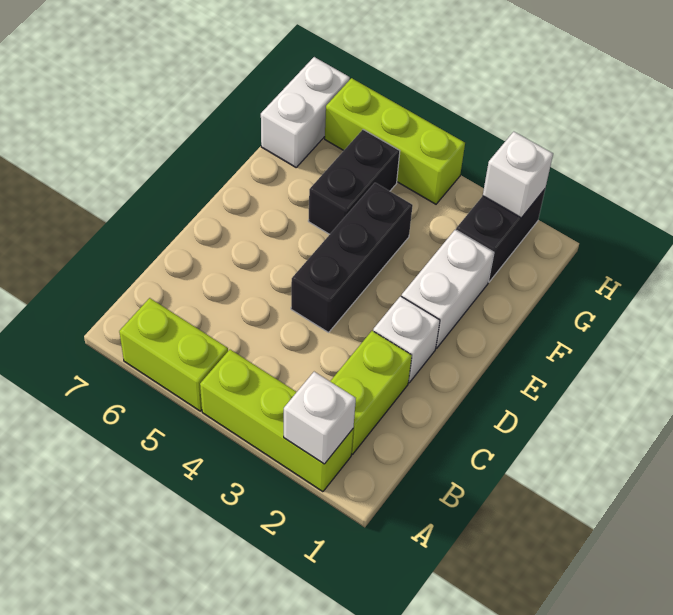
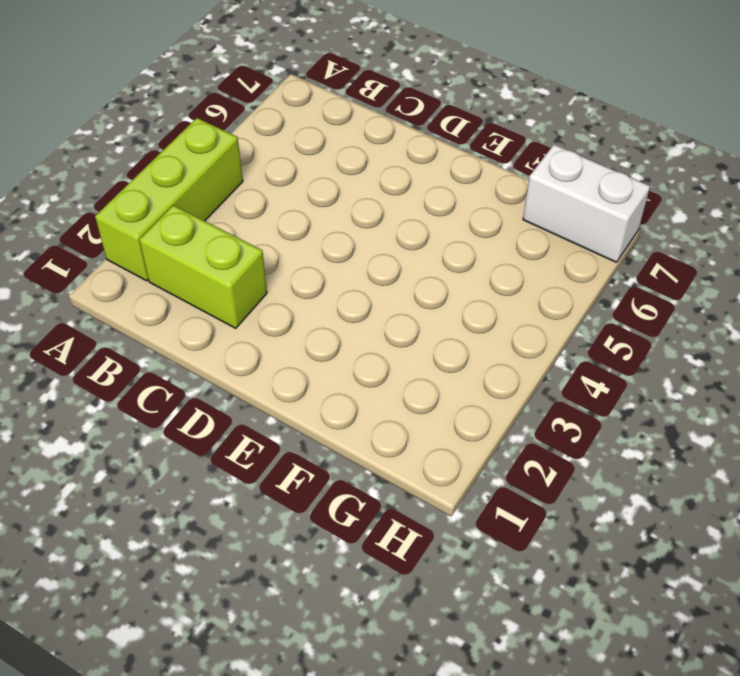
none -> lime brick A5:A6 level 1
none -> white brick D2 level 1
none -> black brick D4:F4 level 1

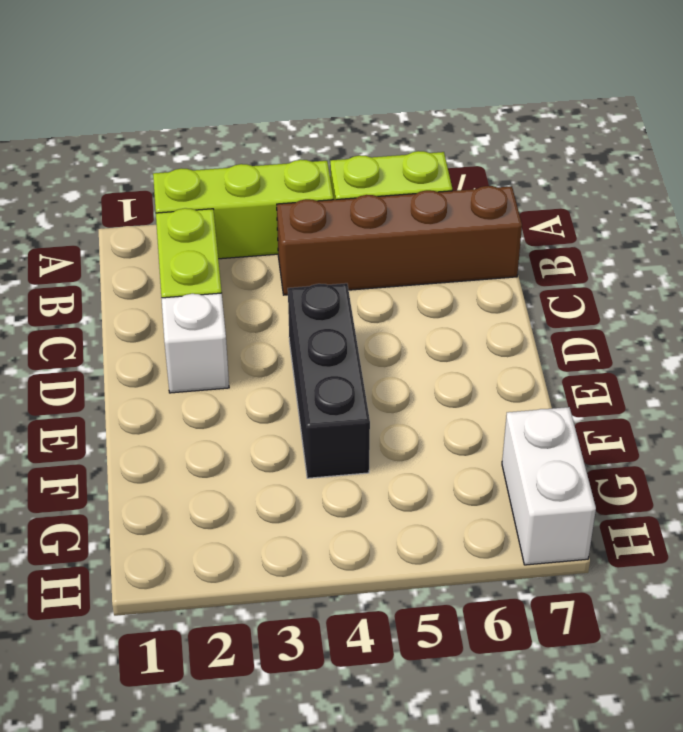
brown brick B4:B7 level 1 -> none
none -> white brick E2:F2 level 1
none -> black brick F5:G5 level 1
none -> black brick G2:H2 level 1

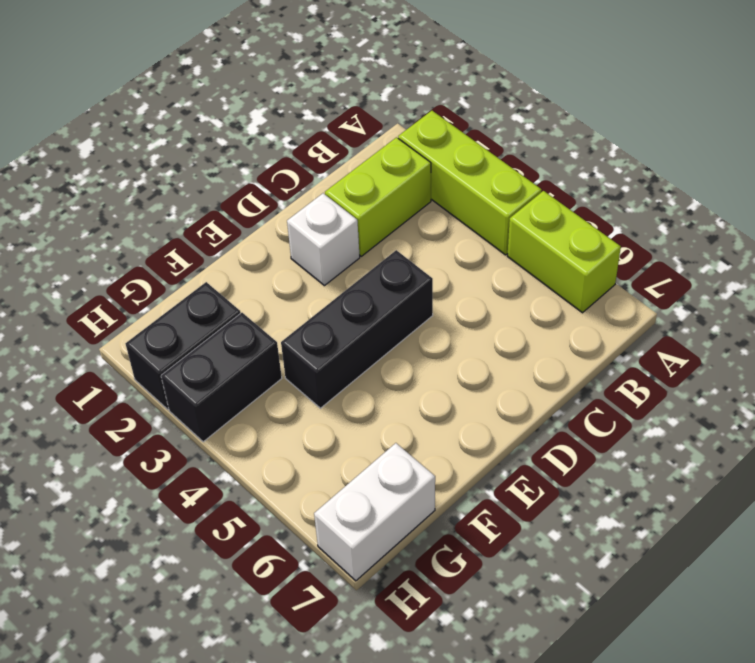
black brick G3:H3 level 1 -> black brick F5:G5 level 1
none -> white brick E2:F2 level 1
none -> lime brick H4:H6 level 1
none -> white brick A2 level 2

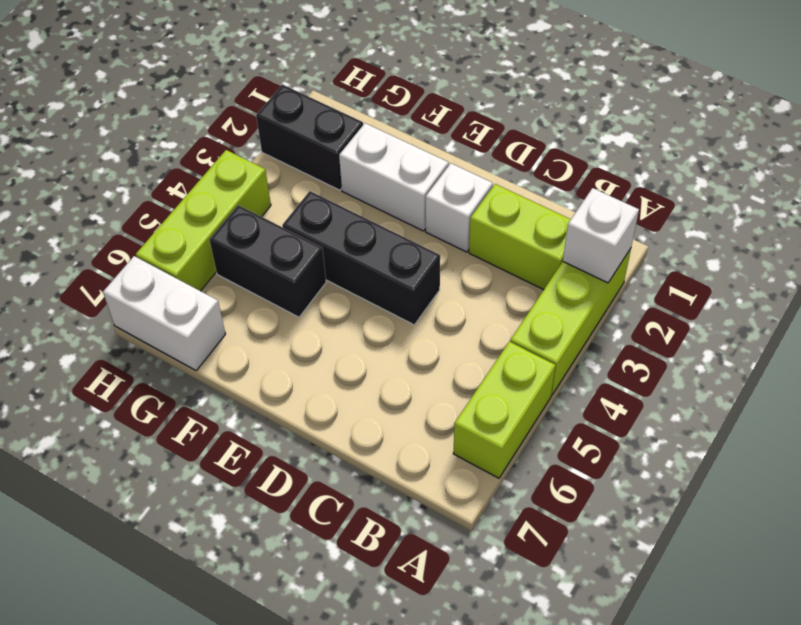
none -> white brick H2 level 2

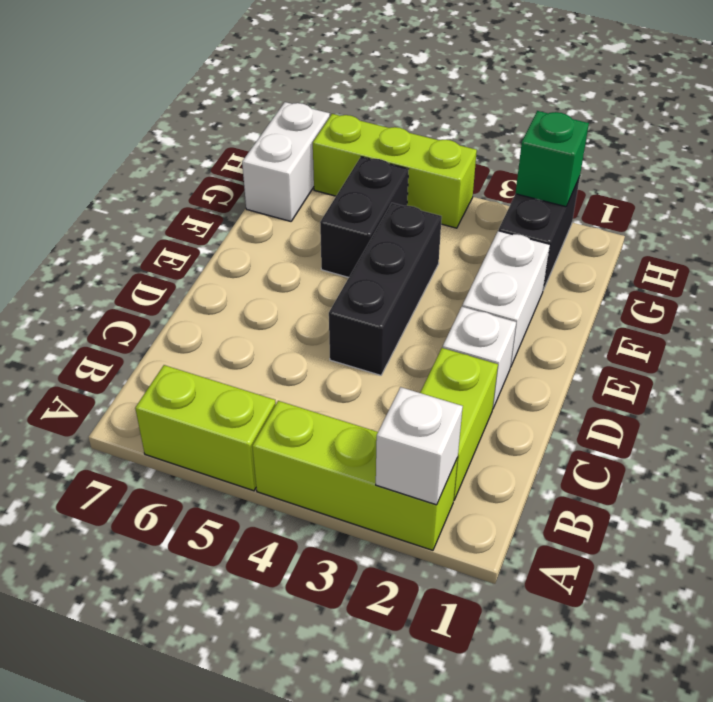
green brick H2 level 2 -> white brick H2 level 2

